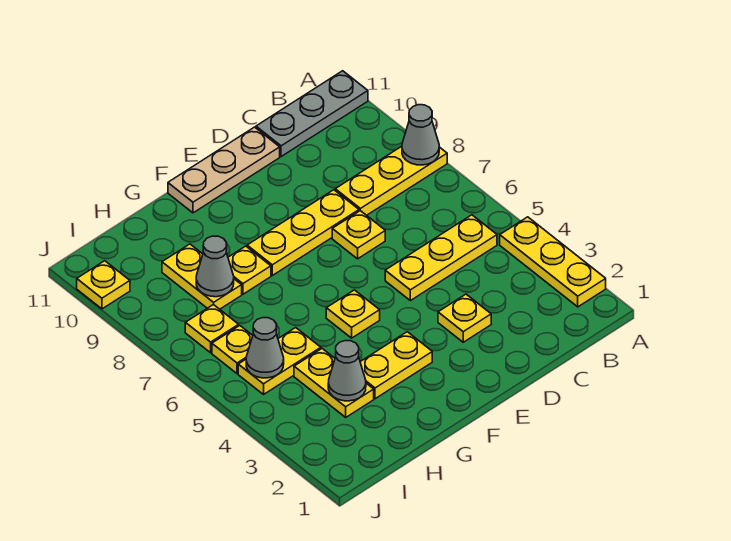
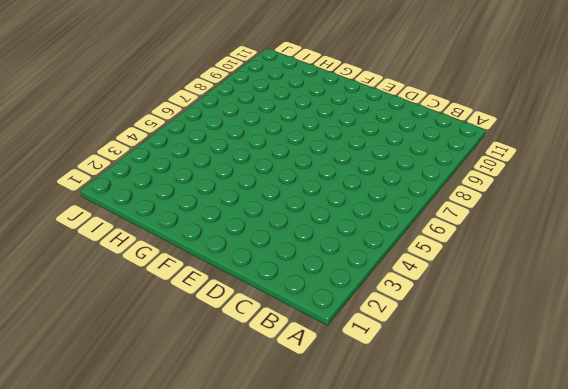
none -> yellow plate A2:A4 level 1
none -> yellow plate A8:C8 level 1
none -> grey plate A11:C11 level 1

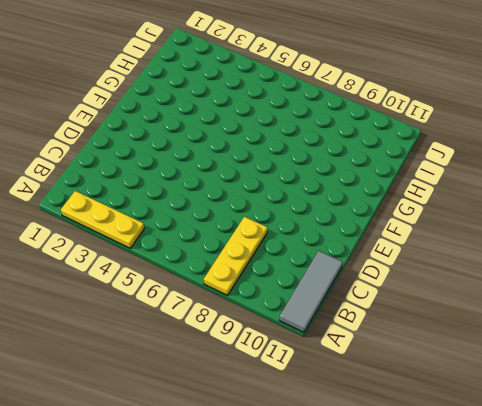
grey tile A11:C11 level 1 -> grey plate A11:C11 level 1
none -> yellow plate B5:D5 level 1
none -> yellow plate D3 level 1
none -> yellow plate D7 level 1

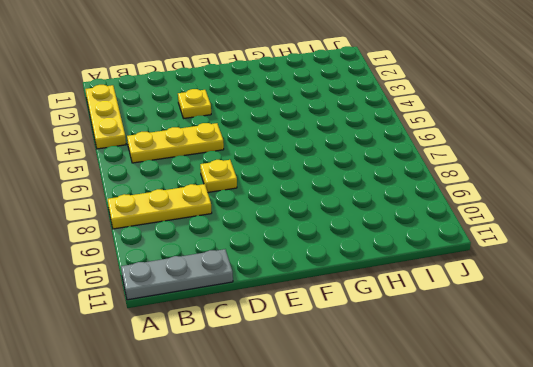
none -> yellow plate D8:F8 level 1
none -> tan plate D11:F11 level 1
none -> yellow plate F3:G3 level 1

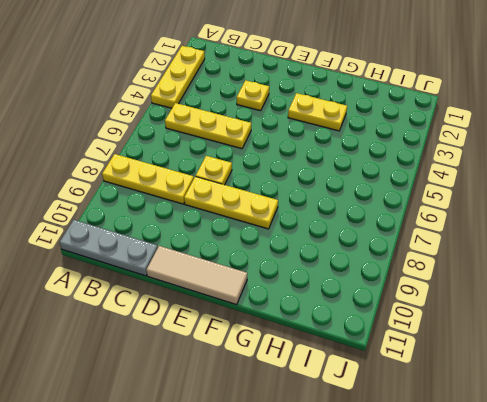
tan tile D11:F11 level 1 -> tan plate D11:F11 level 1
none -> yellow plate F5 level 1
none -> yellow plate G8 level 1
none -> yellow plate H3:H4 level 1

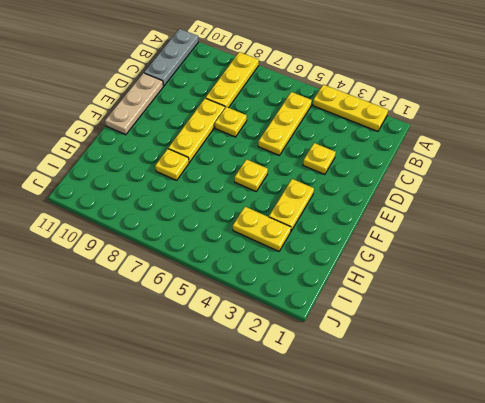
none -> yellow plate H5:I5 level 1
none -> yellow plate H8:H9 level 1
none -> yellow plate I6 level 1

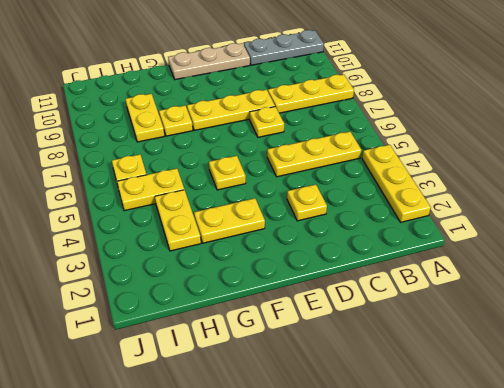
none -> yellow plate I7 level 1
none -> yellow plate J10 level 1
none -> grey cone A8 level 2

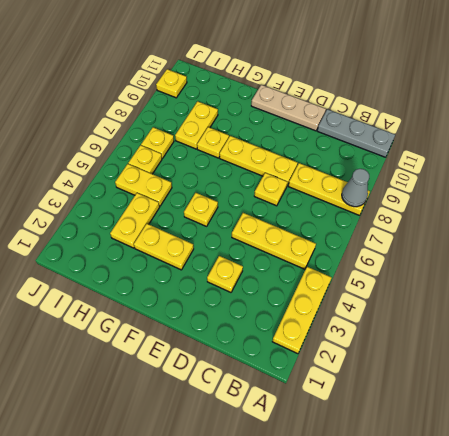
none -> grey cone H3 level 2
none -> grey cone H8 level 2
none -> grey cone I5 level 2

